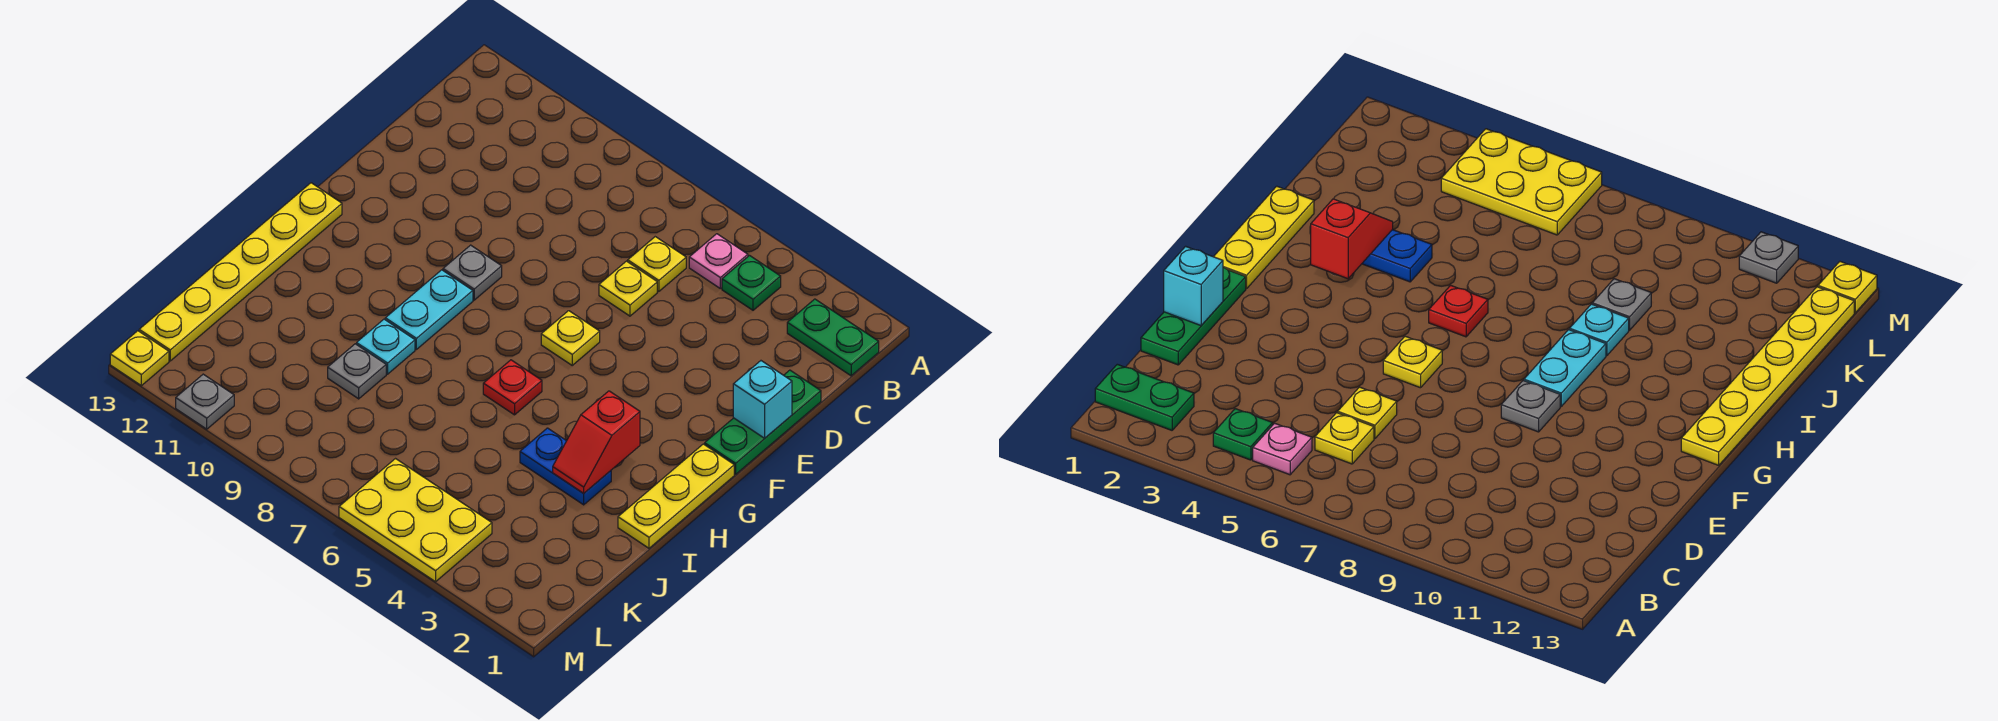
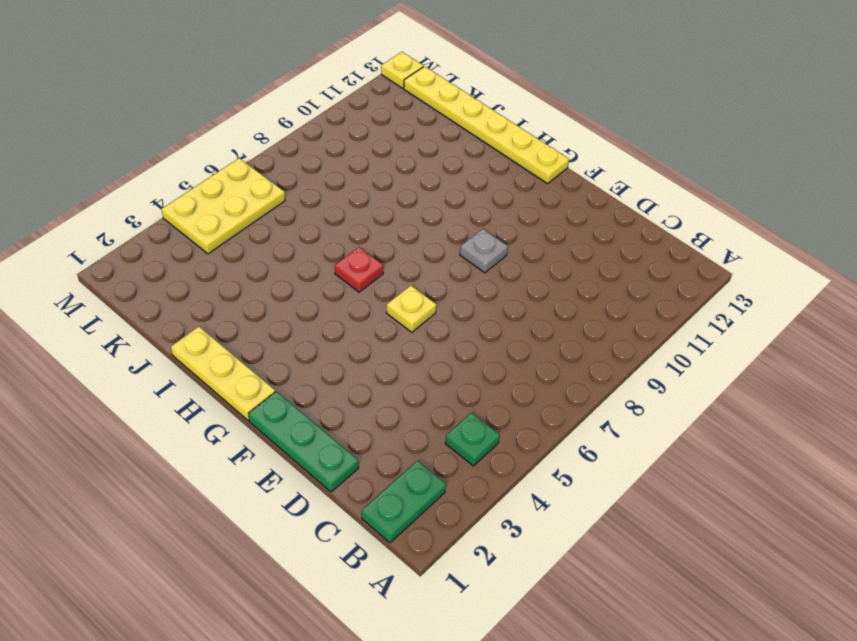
none -> pink plate B5 level 1
none -> yellow plate C6 level 1
none -> yellow plate D6 level 1

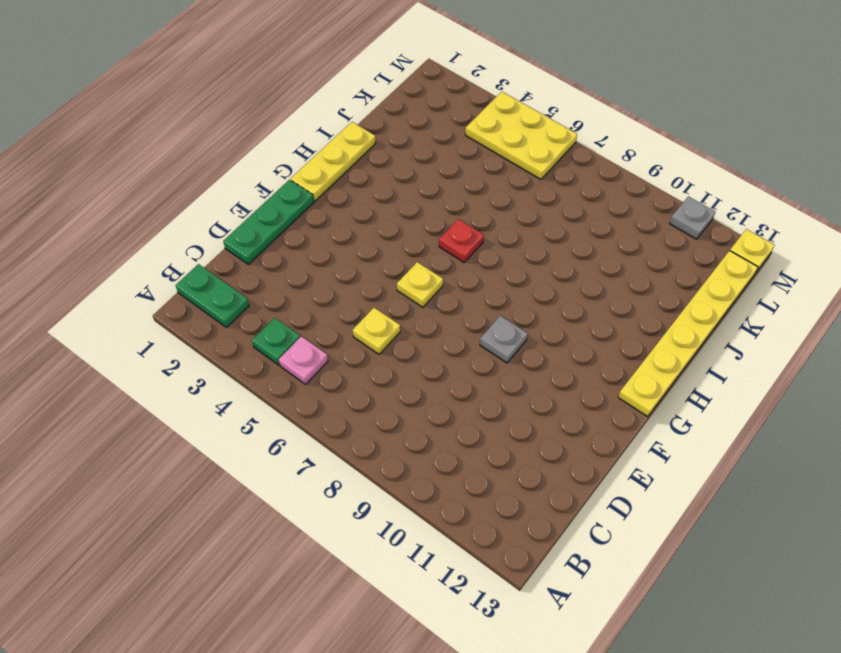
none -> yellow plate C6 level 1
none -> cyan plate G9:H9 level 1
none -> blue plate I3:I4 level 1

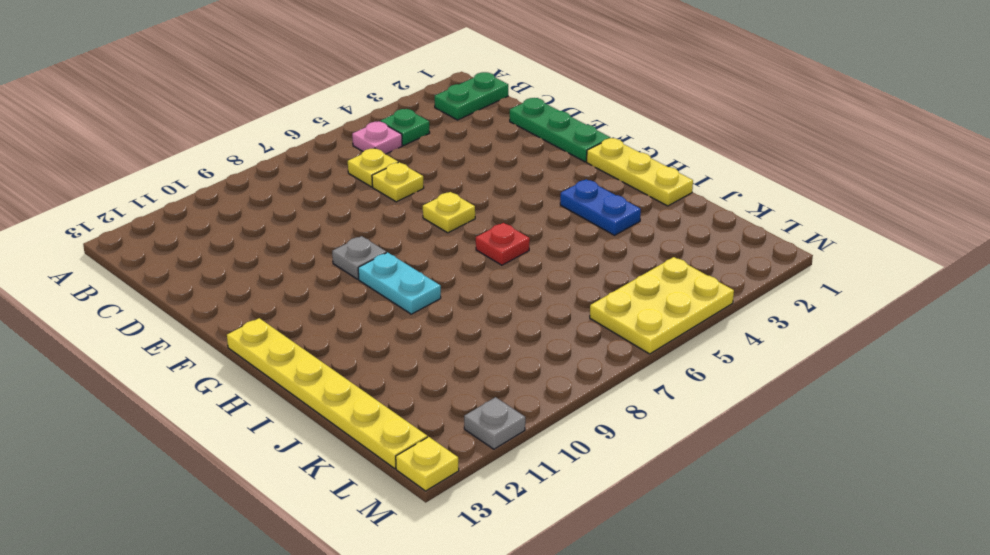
blue plate H3:I3 level 1 -> blue plate I3:I4 level 1
none -> cyan plate I9 level 1
none -> grey plate J9 level 1
none -> cyan brick E1 level 2

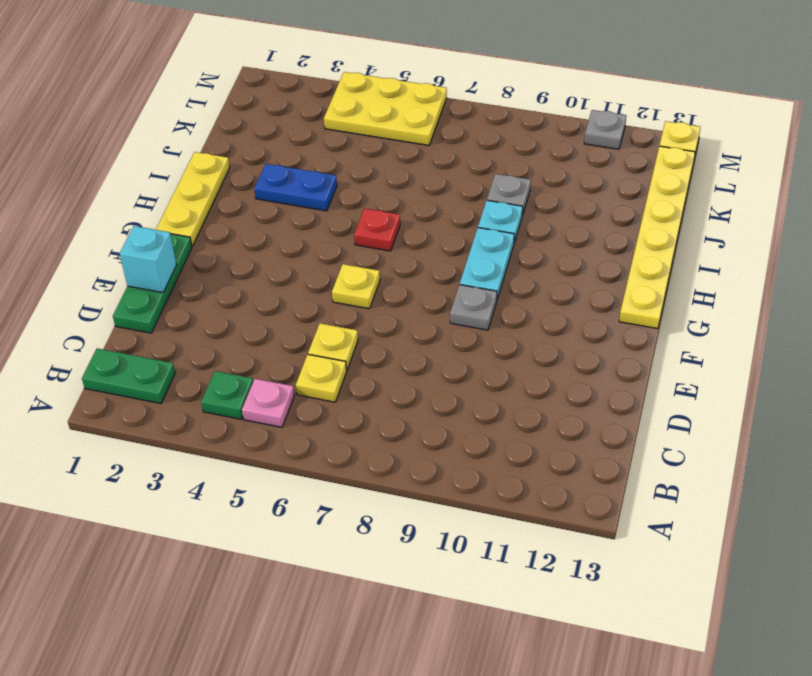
none -> red slope H3:I3 level 2 top H

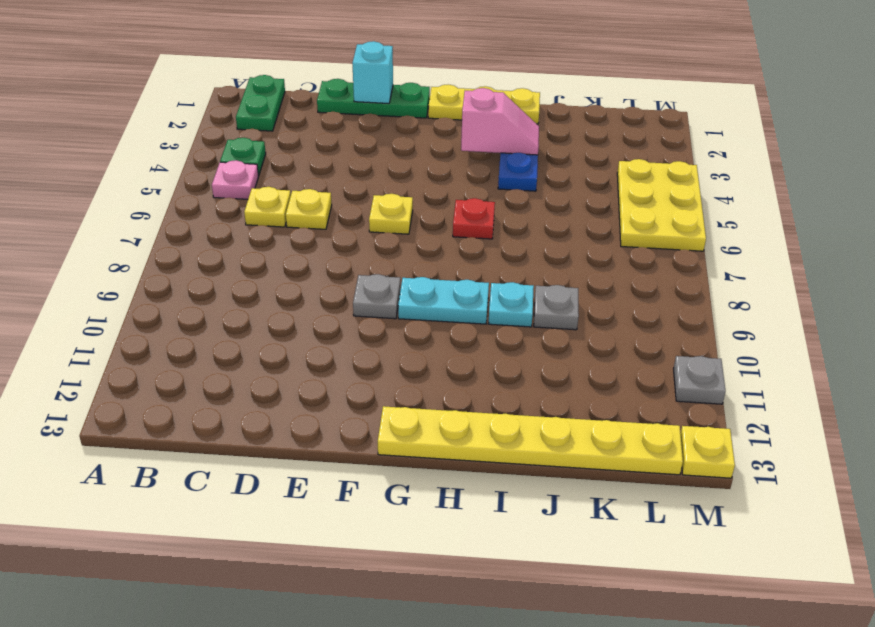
pink slope H3:I3 level 2 top H -> red slope H3:I3 level 2 top H

